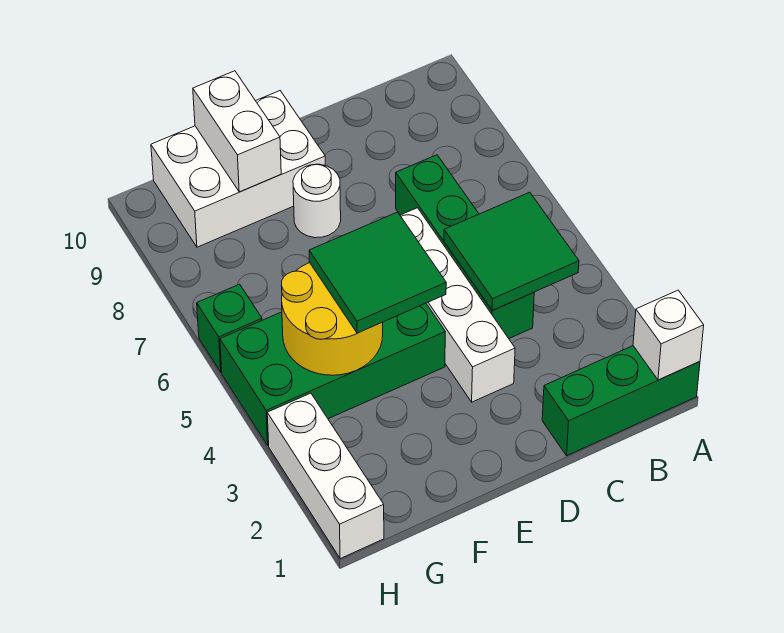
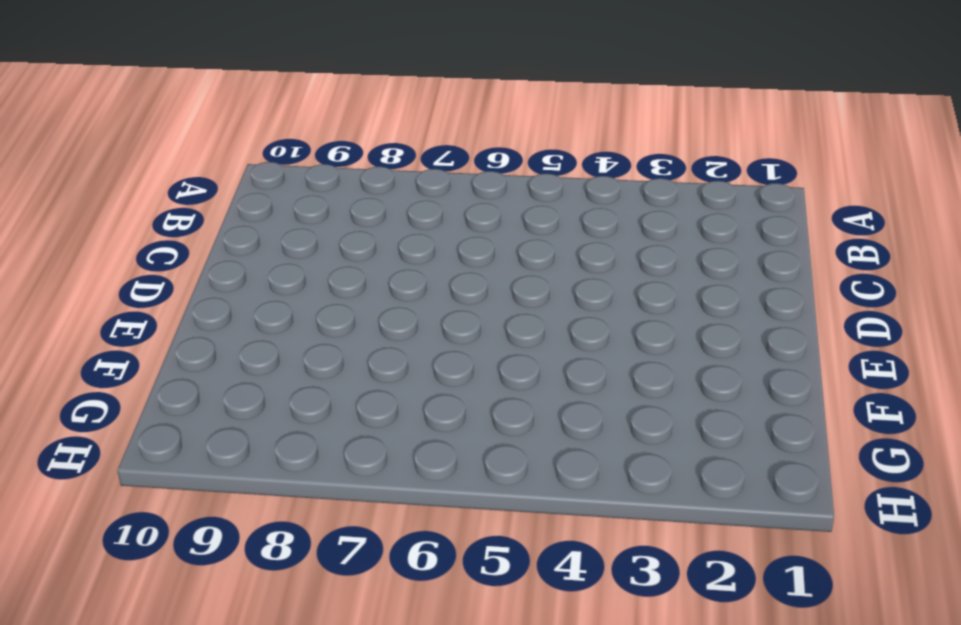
none -> green brick A1:C1 level 1
none -> green brick C4:C7 level 1
none -> white brick D3:D6 level 1

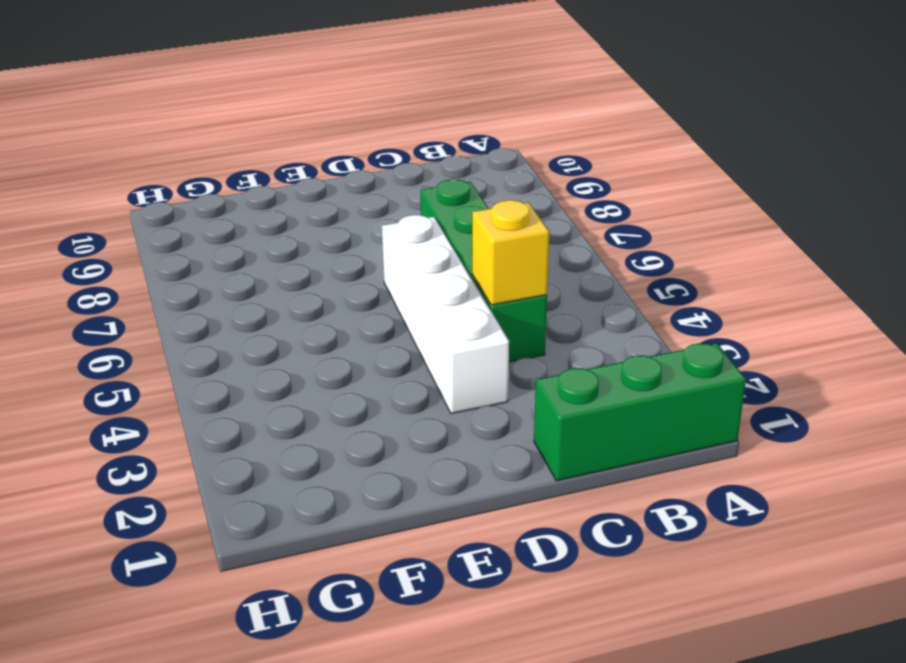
yellow brick C4 level 2 -> green tile B4:C5 level 2
none -> green brick E4:H5 level 1
none -> white round brick E8 level 1
none -> white brick E9:G10 level 1

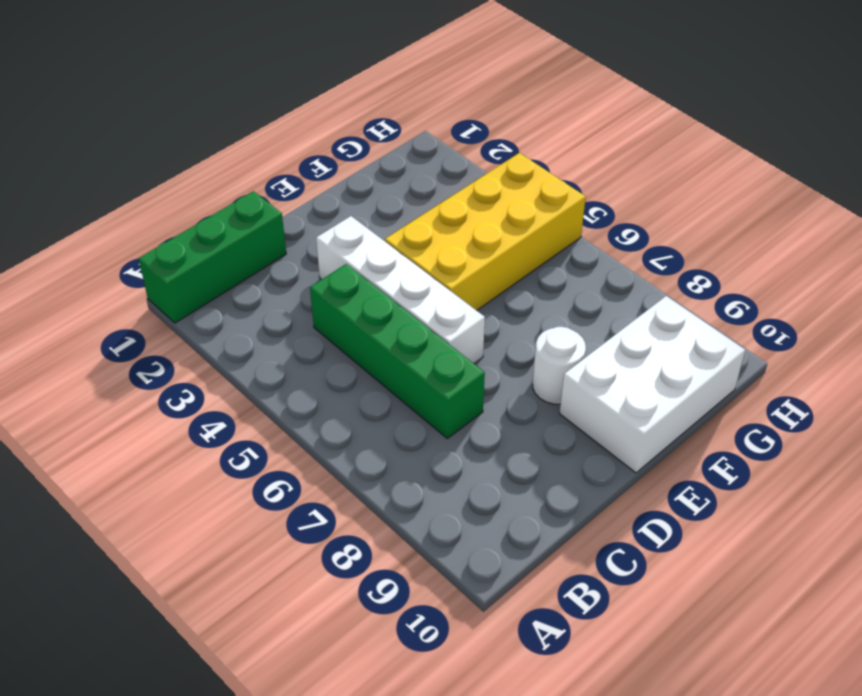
yellow brick E4:H5 level 1 -> green brick E4:H5 level 1
none -> white brick H1:H3 level 1
none -> green brick H6 level 1
none -> white brick A1 level 2

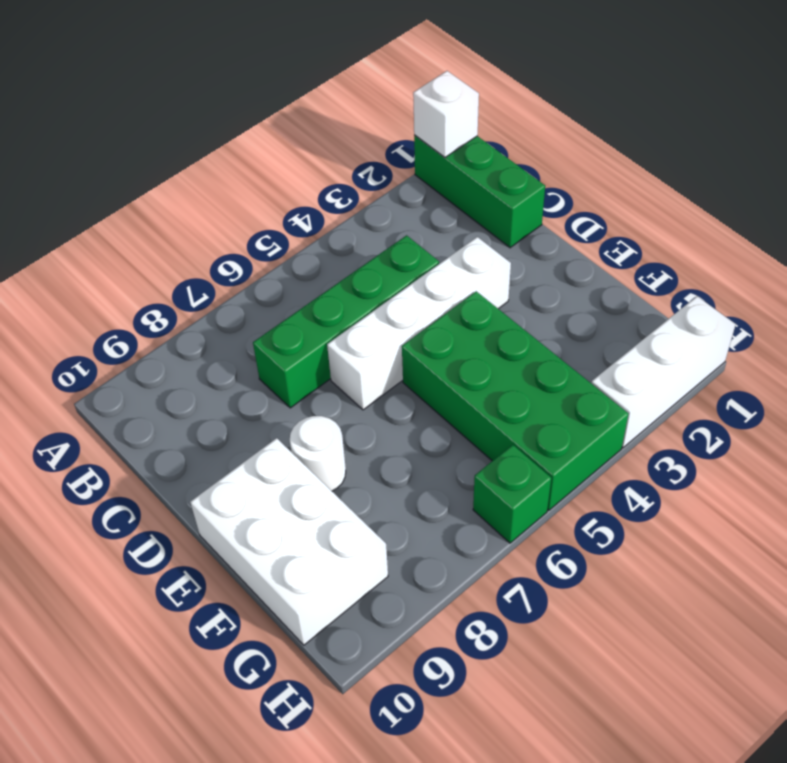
none -> green tile B4:C5 level 2
none -> yellow round brick F4:G5 level 2
none -> white brick F9:F10 level 2

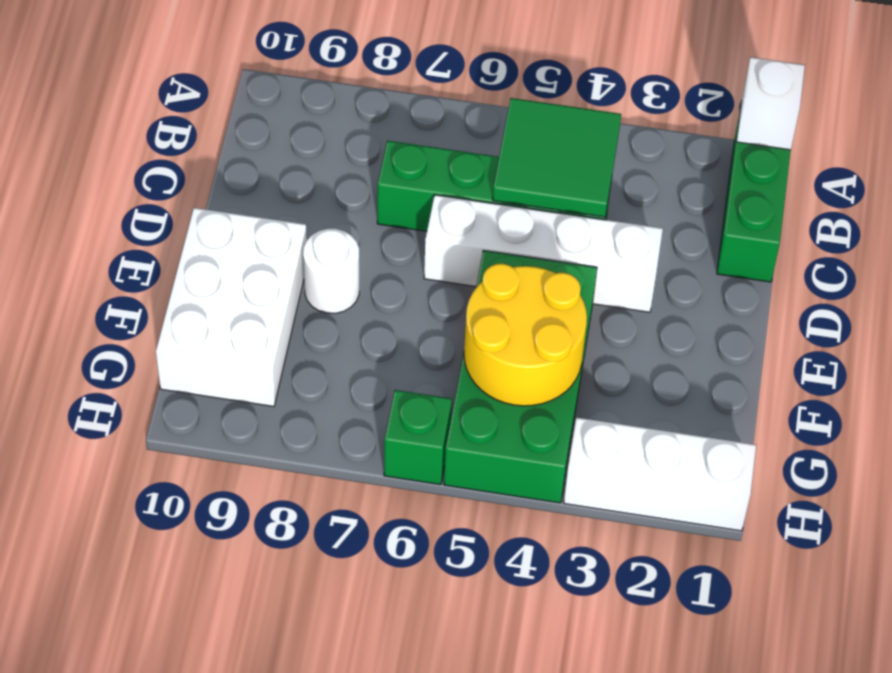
none -> white brick F9:F10 level 2
none -> green tile E4:F5 level 3

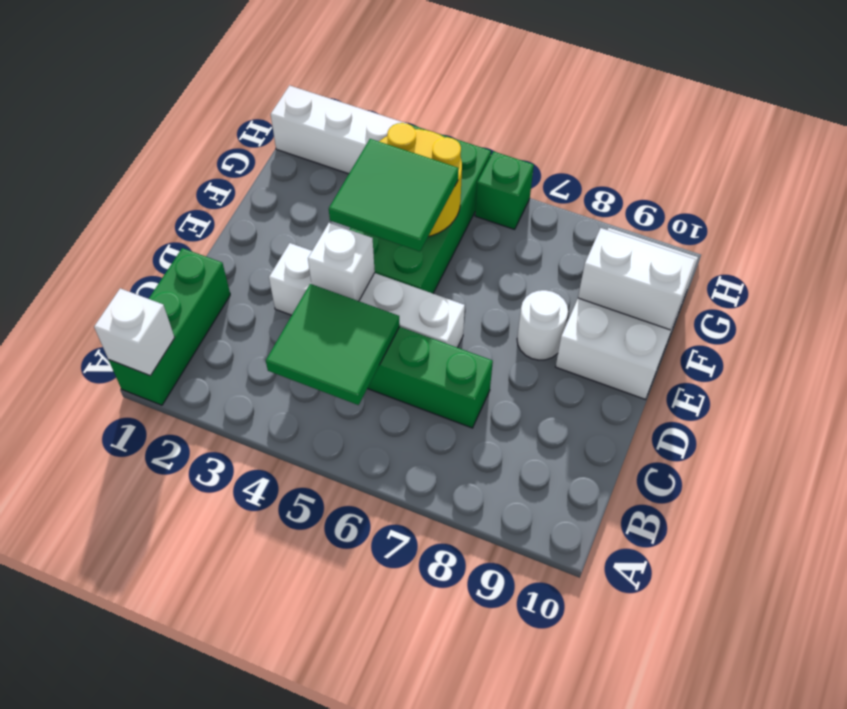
white brick D4 level 2 -> none

